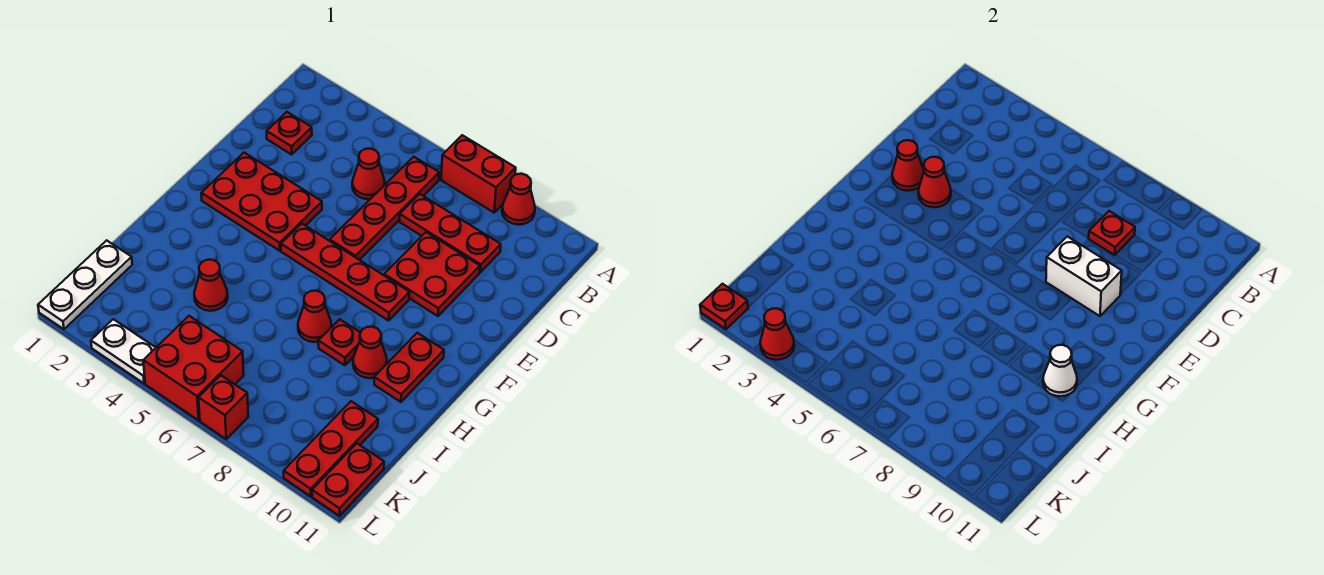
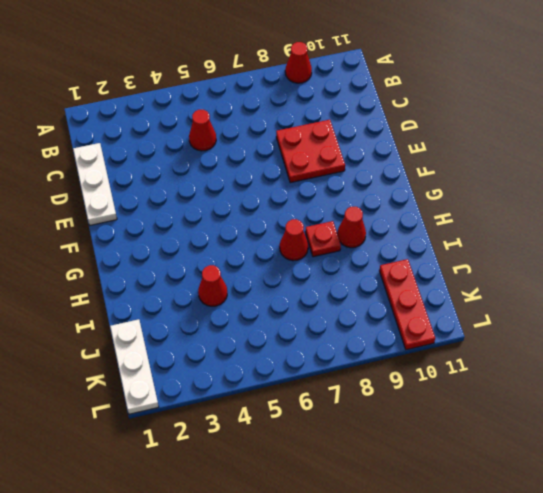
white plate C1:E1 level 1 -> none
none -> red brick A7:A8 level 1
none -> red plate B6:E6 level 1
none -> red plate C2 level 1

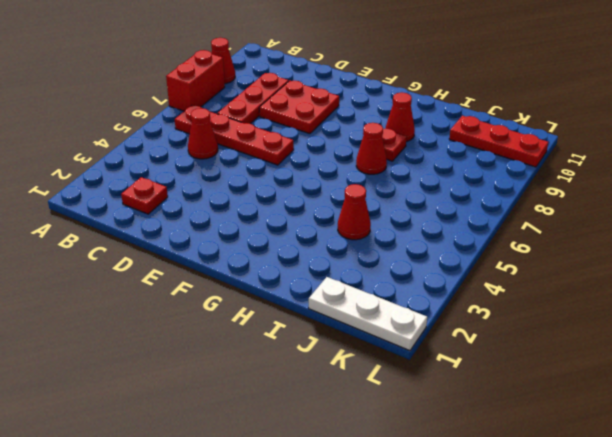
none -> red plate E2:F4 level 1
none -> red plate F5:F8 level 1
none -> red plate G10:H10 level 1

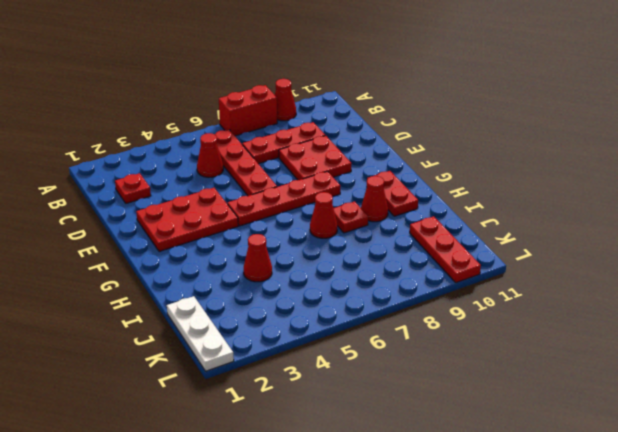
none -> red brick K5:L6 level 1
none -> red plate K11:L11 level 1
none -> white plate L3:L4 level 1

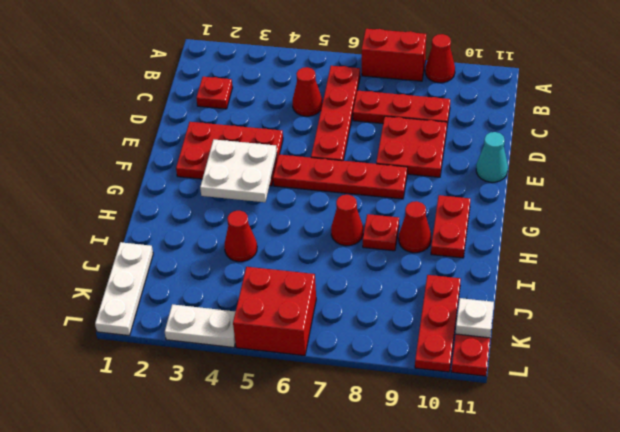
cyan cone E11 level 1 -> none
white plate F3:G4 level 2 -> none
white plate K11 level 2 -> none
none -> red brick L7 level 1
none -> red plate C8 level 2
none -> red cone E2 level 2

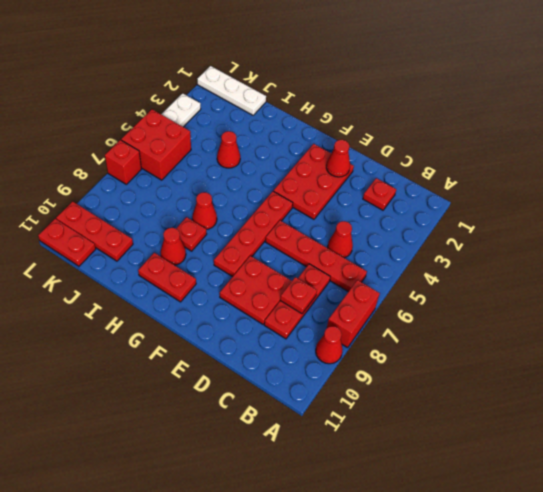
none -> red cone E3 level 2
none -> white brick E8:E9 level 2
none -> white cone H10 level 2

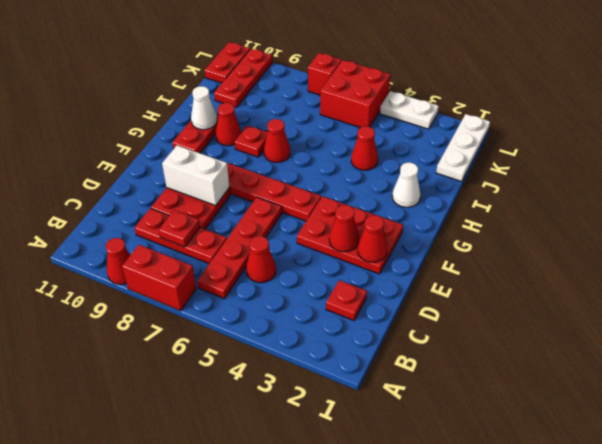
white cone H2 level 1 -> none
none -> red plate L1 level 2
none -> red cone L3 level 2

